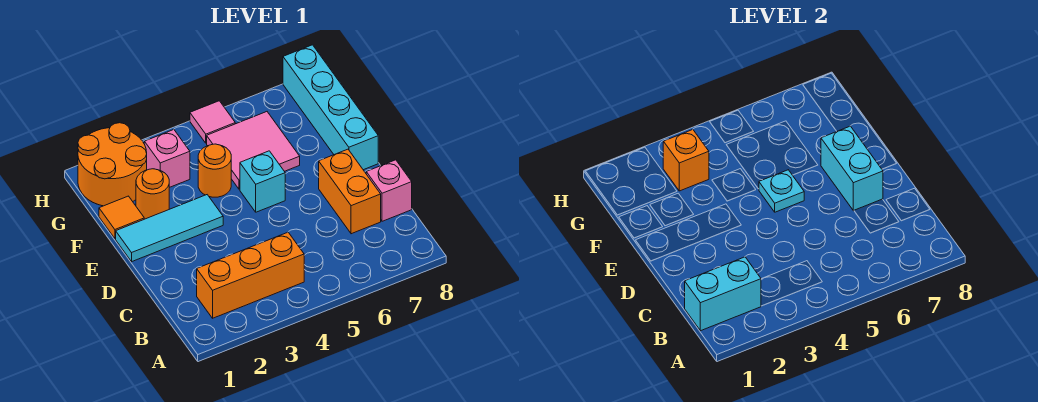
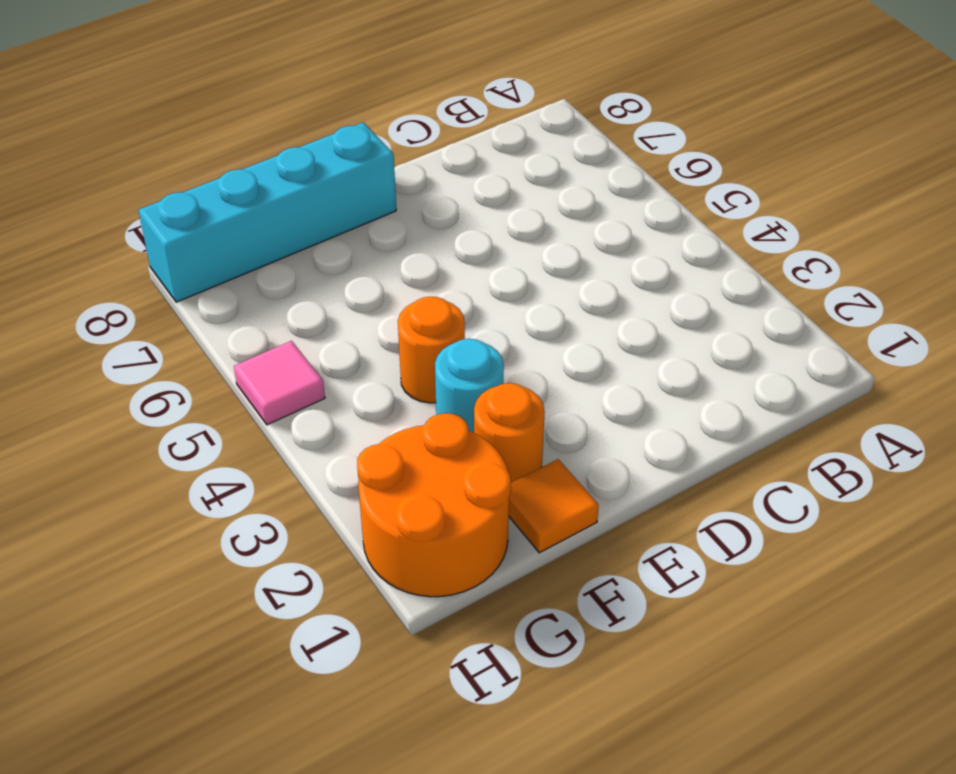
cyan round brick F3 level 1 -> none
none -> orange brick B2:B4 level 1
none -> orange brick C7:D7 level 1
none -> pink brick C8 level 1

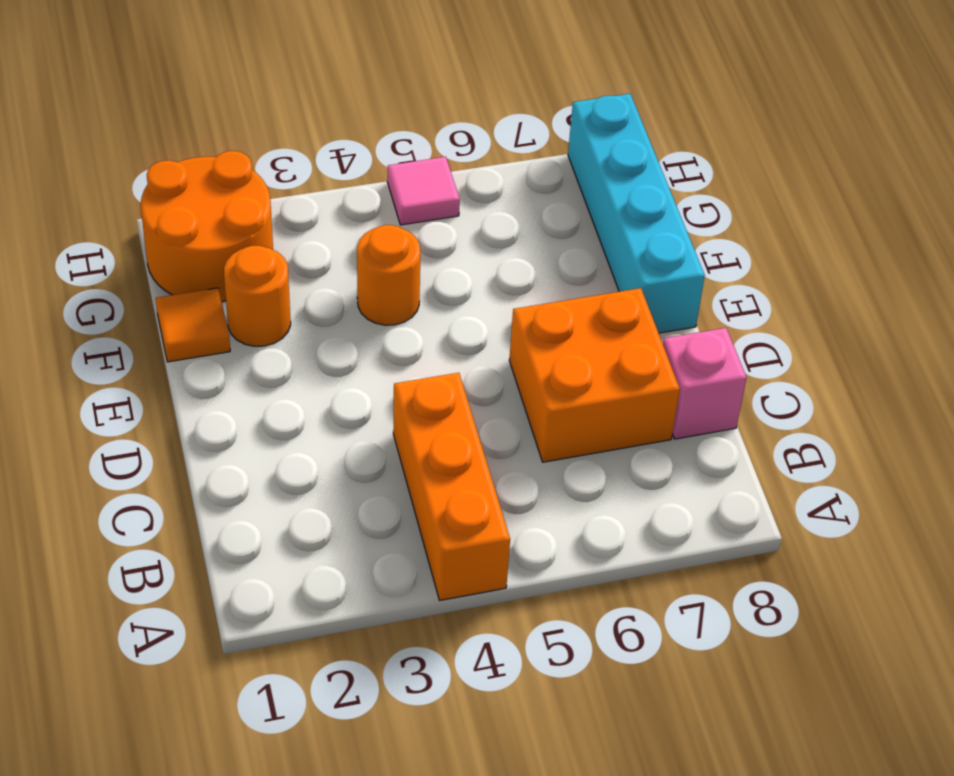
orange brick A4:C4 level 1 -> orange brick B2:B4 level 1
orange brick C6:D7 level 1 -> orange brick C7:D7 level 1
none -> cyan tile E1:E3 level 1
none -> cyan brick E5 level 1
none -> pink tile F5:G6 level 1

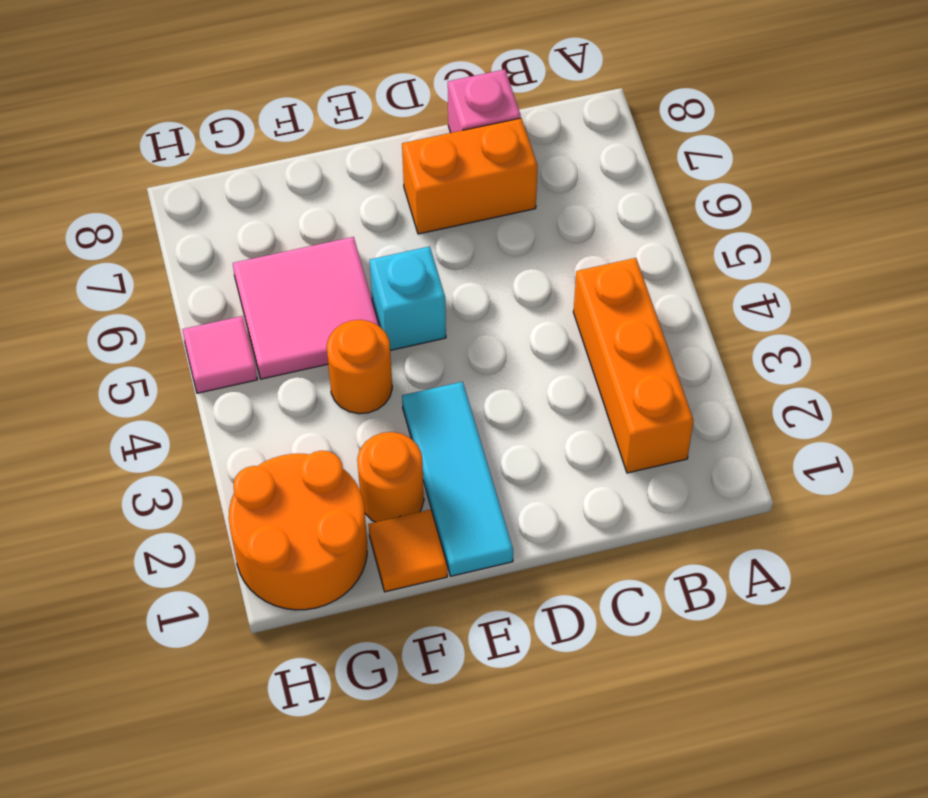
none -> cyan brick E8:H8 level 1
none -> pink brick G3 level 1
none -> cyan brick B1:B2 level 2

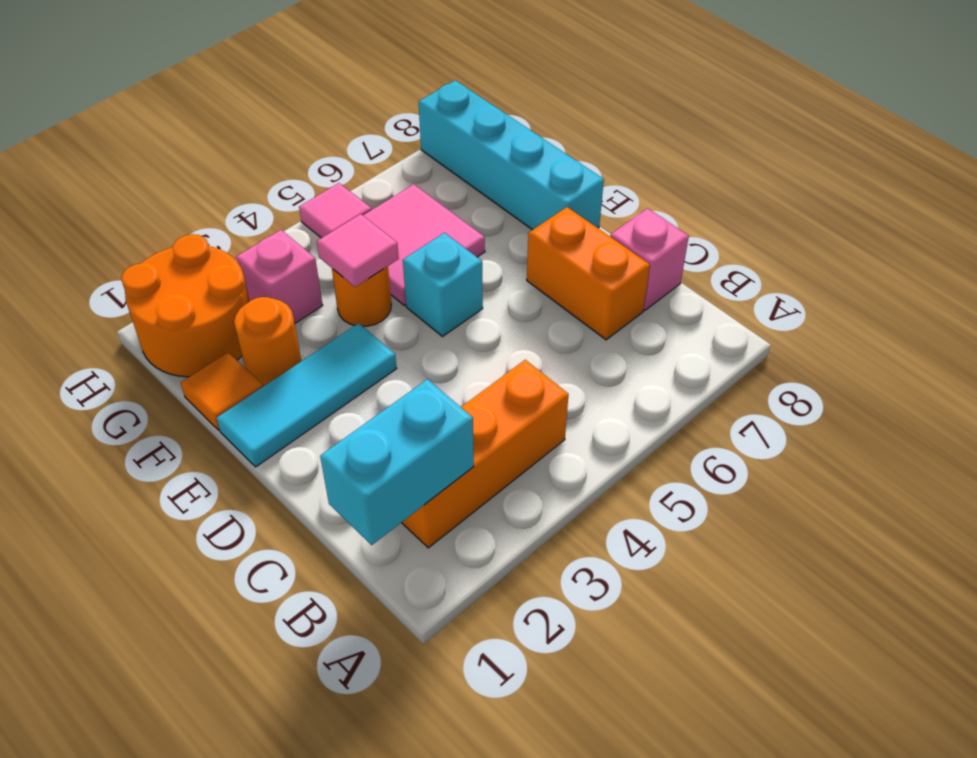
pink tile F4 level 2 -> none
none -> cyan brick D7:E7 level 2
none -> cyan plate E5 level 2
none -> orange brick G3 level 2

